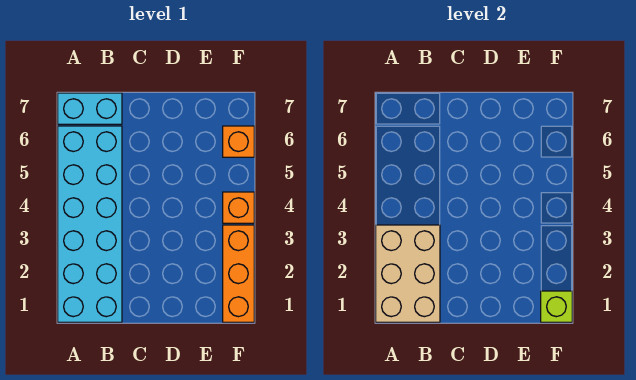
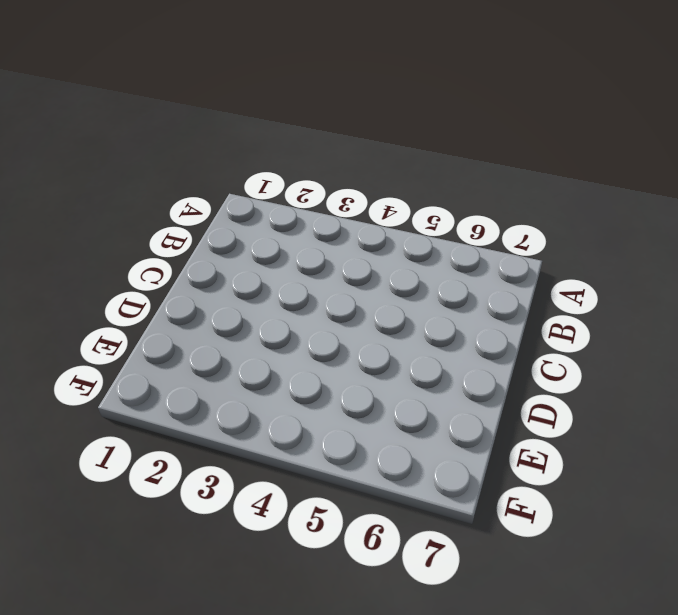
none -> cyan brick A1:B6 level 1
none -> cyan brick A7:B7 level 1

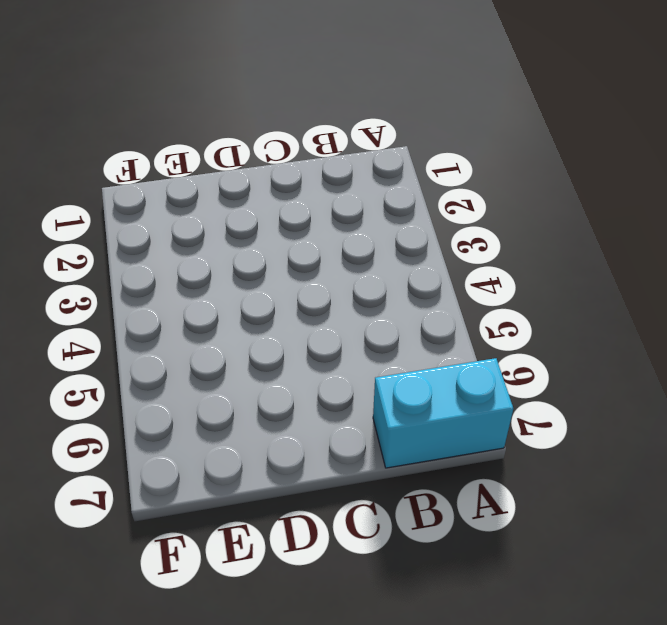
none -> cyan brick A1:B6 level 1
none -> orange brick F1:F3 level 1

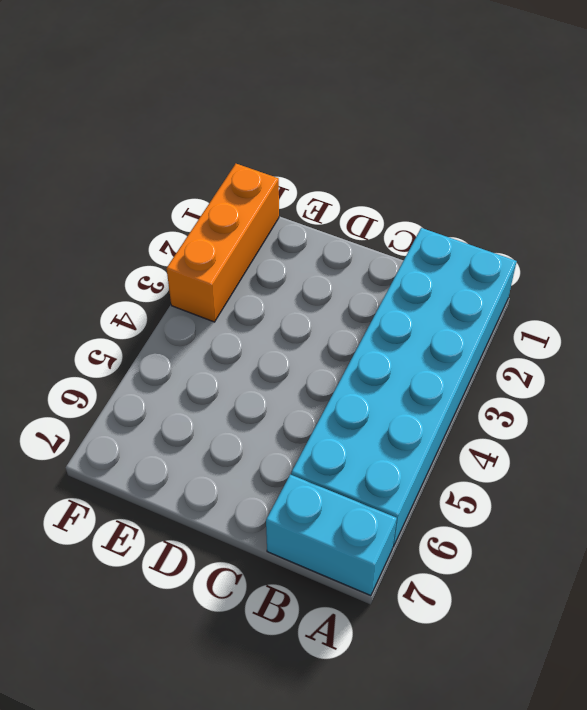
none -> orange brick F4 level 1
none -> orange brick F6 level 1

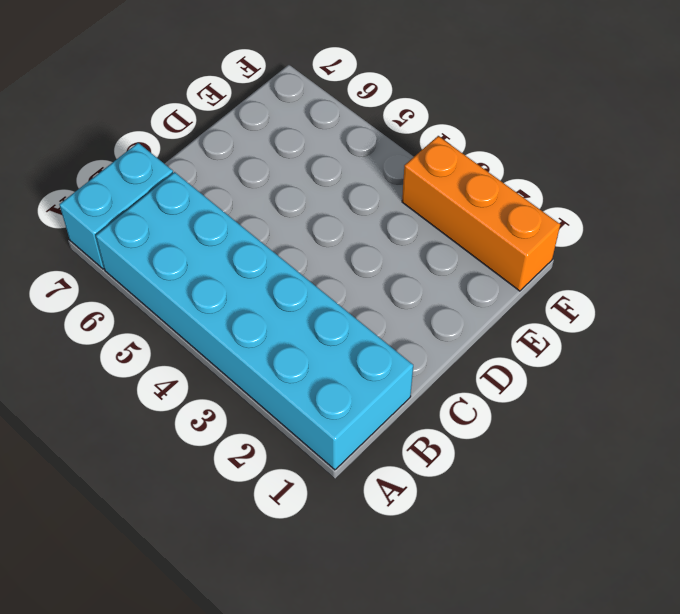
none -> orange brick F4 level 1
none -> orange brick F6 level 1

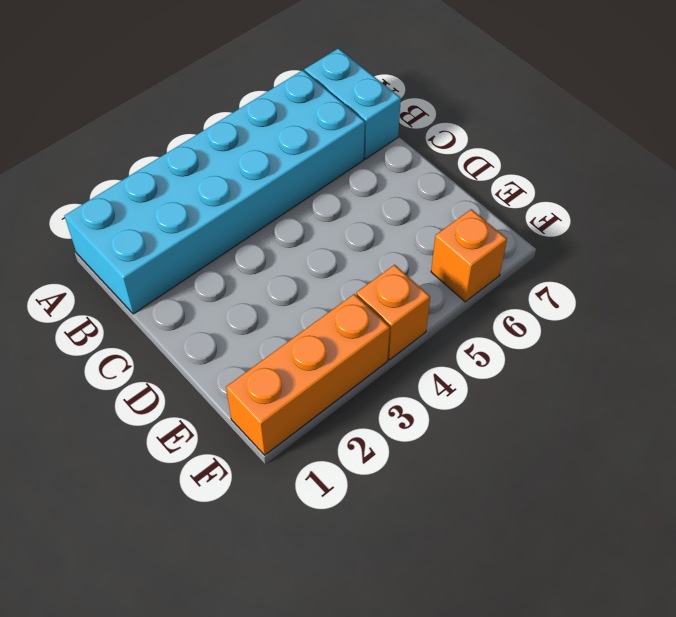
none -> tan brick A1:B3 level 2
none -> lime brick F1 level 2

